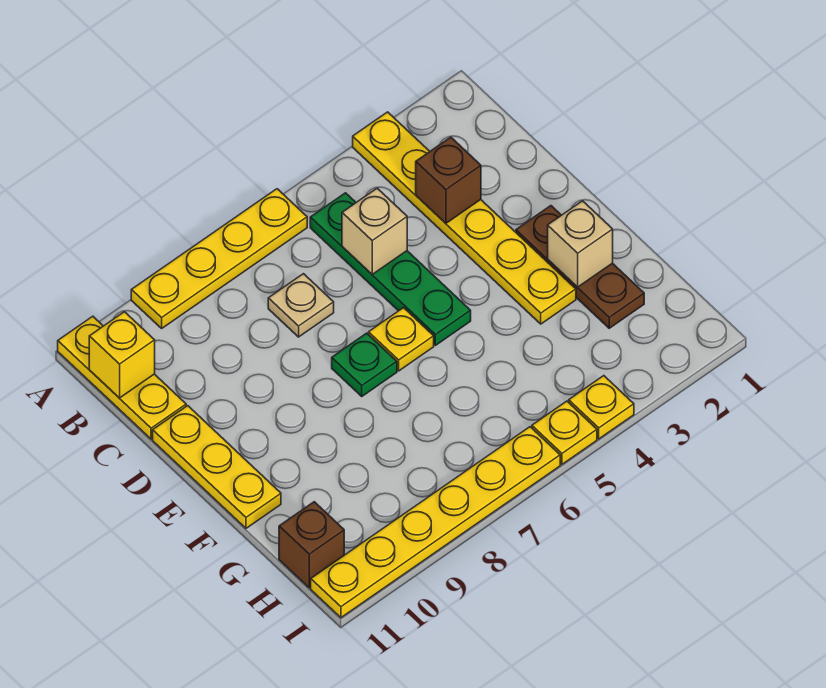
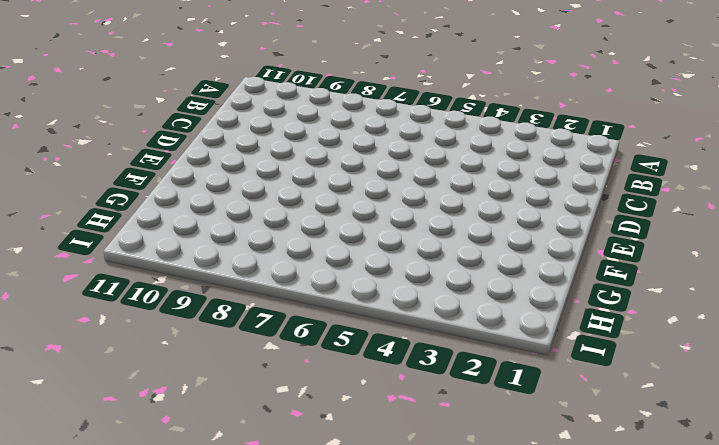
none -> yellow plate A3:F3 level 1
none -> yellow plate A6:A9 level 1
none -> yellow plate A11:C11 level 1

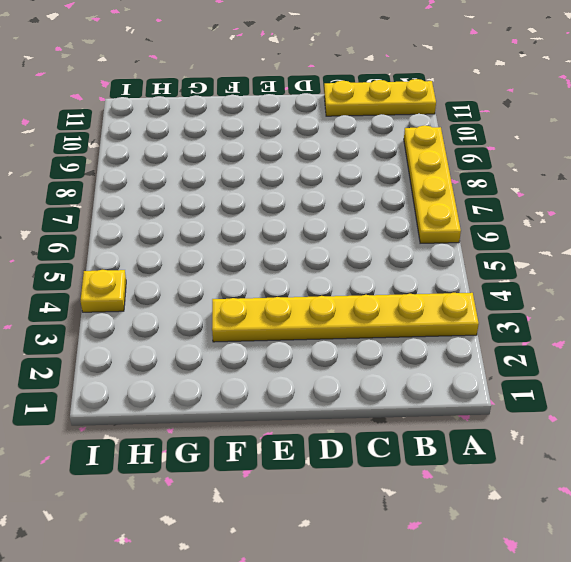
none -> green plate B5:E5 level 1
none -> tan plate C7 level 1
none -> yellow plate D11:F11 level 1

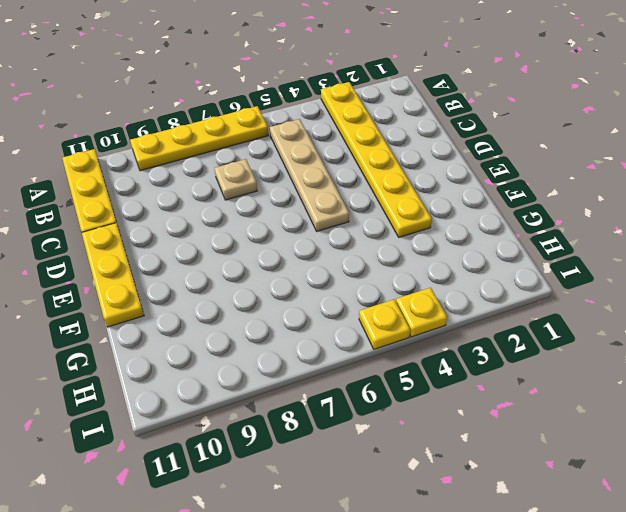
tan plate B5:E5 level 1 -> green plate B5:E5 level 1
none -> brown plate E2:G2 level 1
none -> yellow plate E6 level 1
none -> green plate E7 level 1

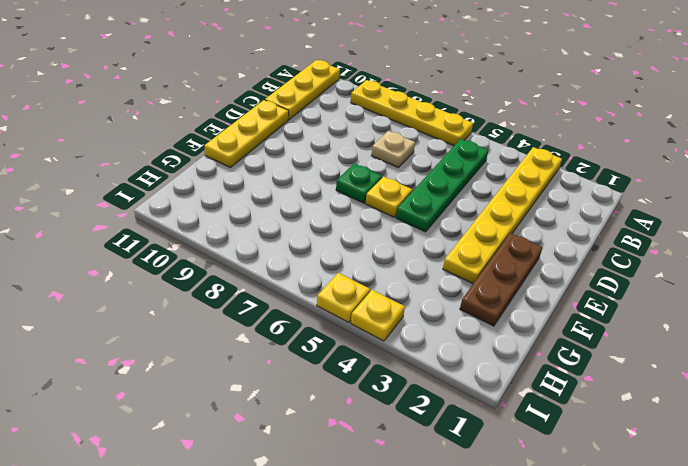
none -> brown brick H11 level 1
none -> yellow plate I6:I11 level 1
none -> yellow brick B11 level 2

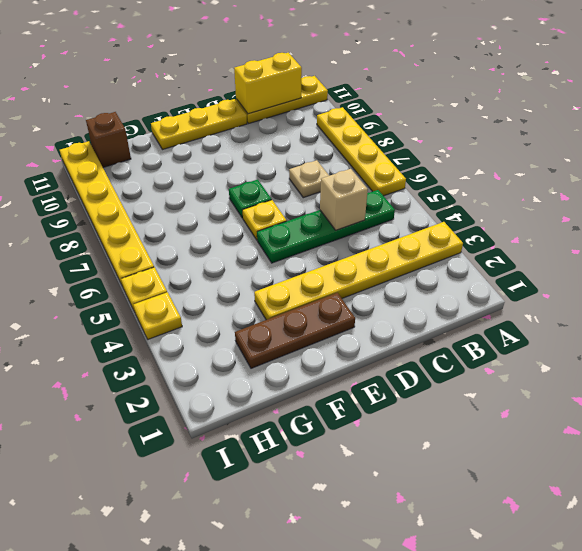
yellow brick B11:C11 level 2 -> yellow brick B11 level 2
none -> brown brick C3 level 2
none -> tan brick F2 level 2

